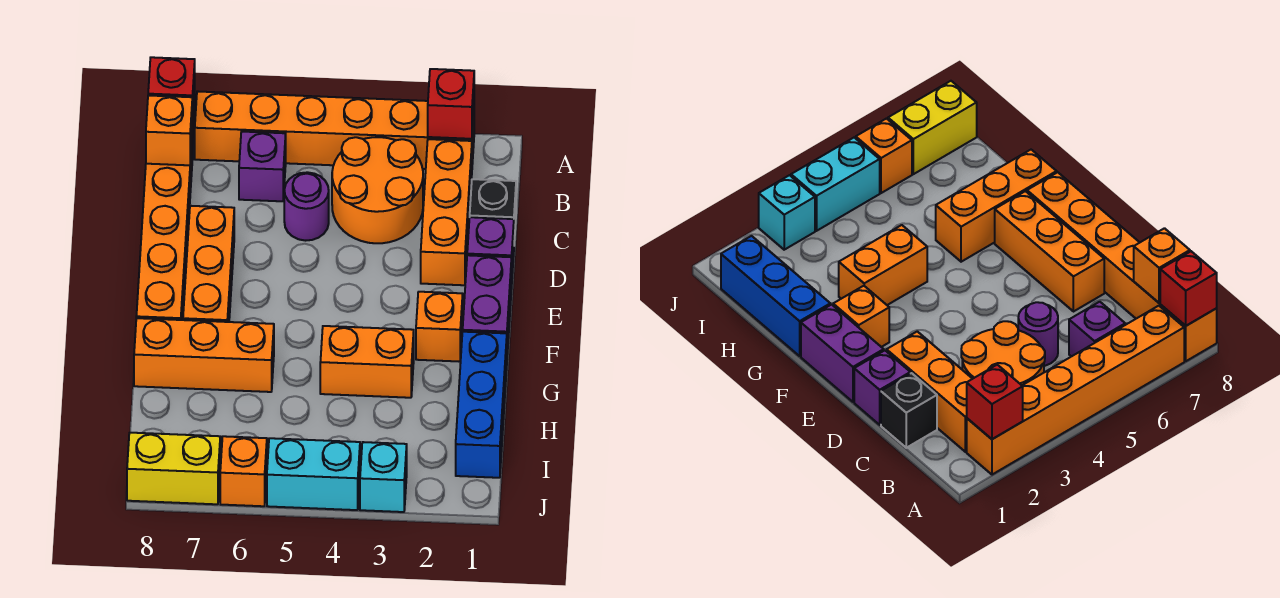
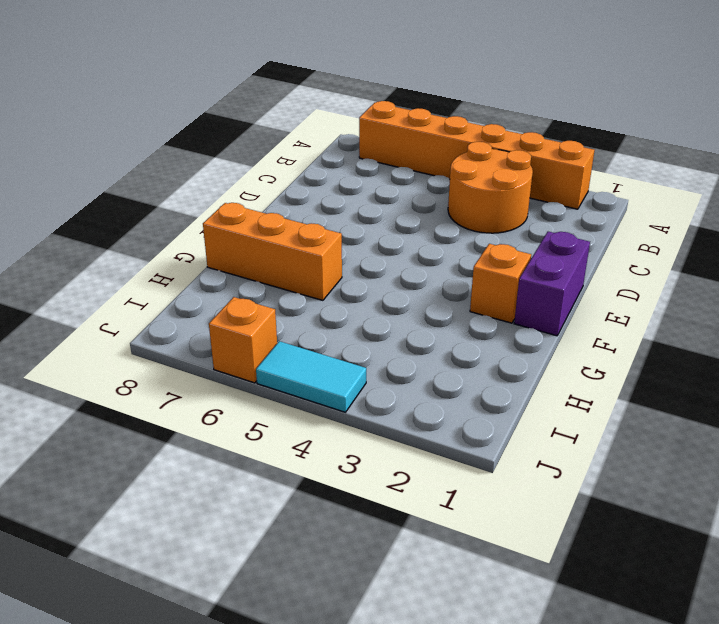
cyan tile J4:J5 level 1 -> cyan brick J4:J5 level 1
none -> orange brick A8:F8 level 1
none -> orange brick B2:D2 level 1
none -> purple brick B6 level 1

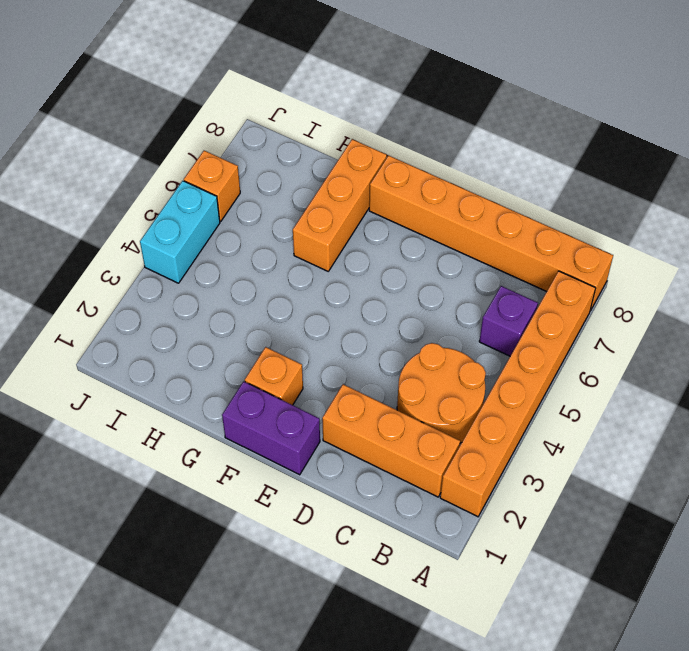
none -> black brick C1 level 1
none -> purple round brick C5 level 1
none -> purple brick D1 level 1

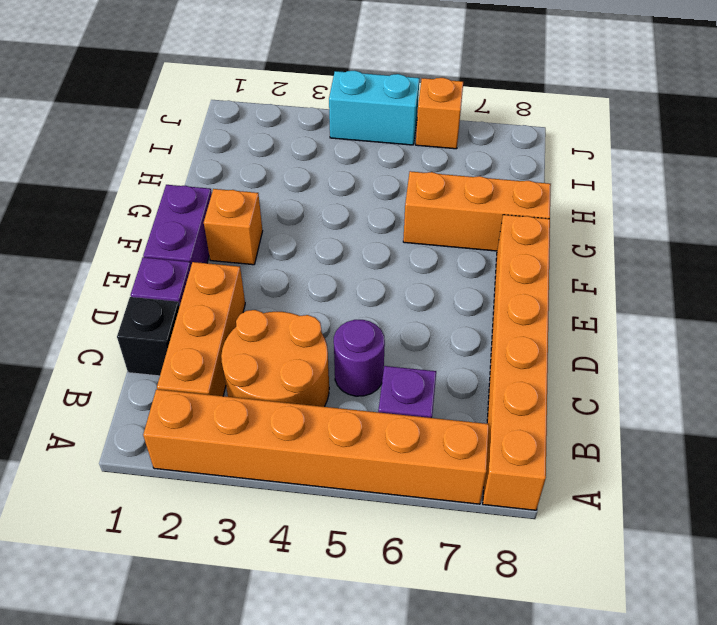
none -> orange brick D7:F7 level 1
none -> blue brick G1:I1 level 1
none -> orange brick G3:G4 level 1

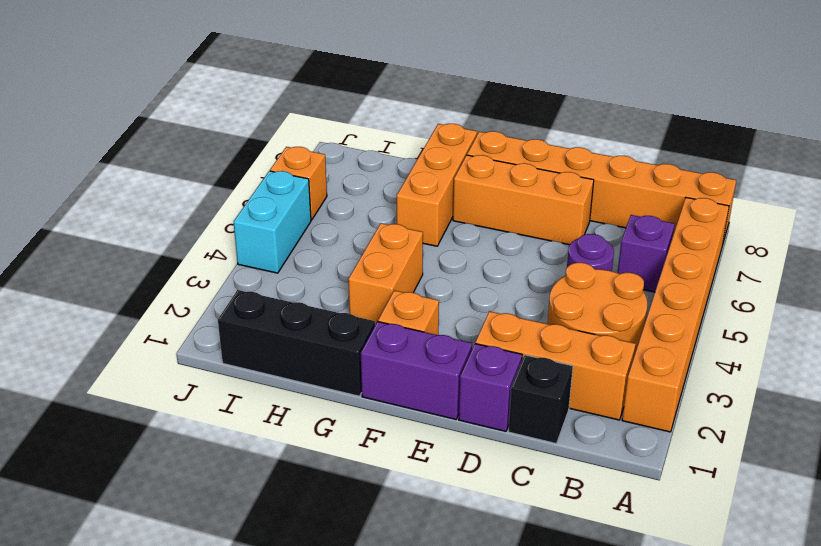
black brick G1:I1 level 1 -> blue brick G1:I1 level 1
none -> cyan brick J3 level 1
none -> yellow brick J7:J8 level 1
none -> red brick A2 level 2

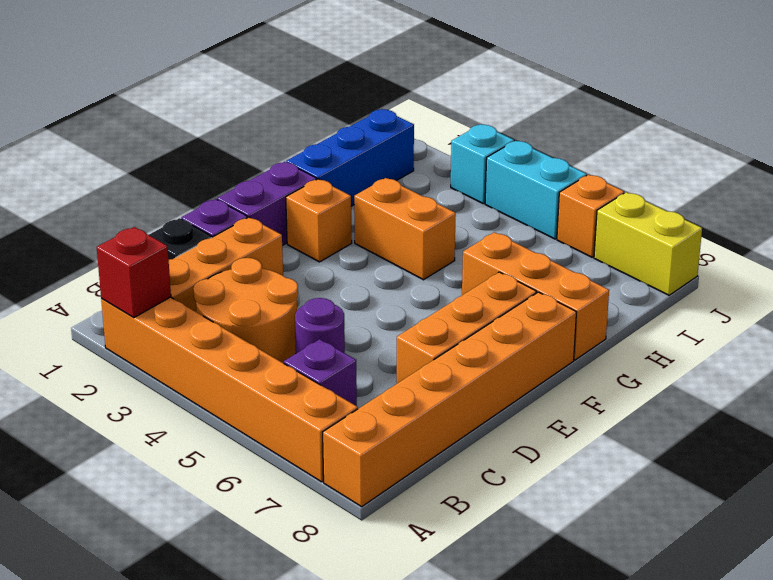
none -> red brick A8 level 2
none -> orange brick B8 level 2

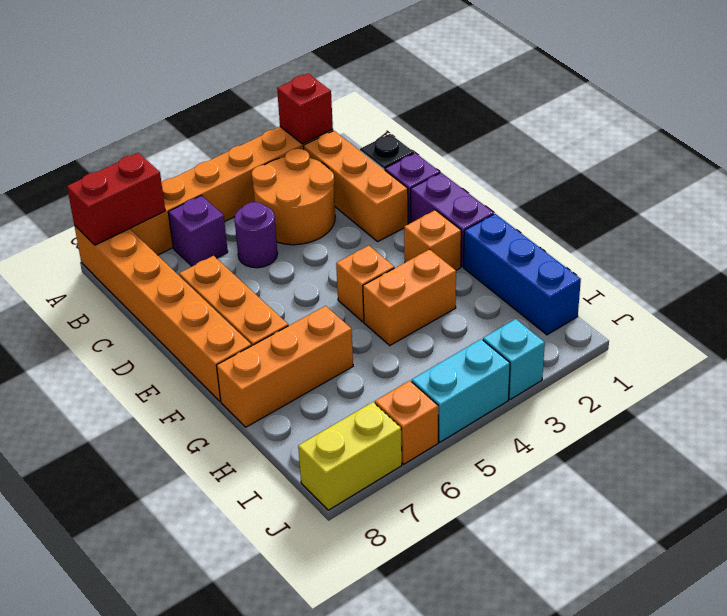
red brick A7:A8 level 2 -> red brick A8 level 2
orange brick F4 level 1 -> orange brick B8 level 2

